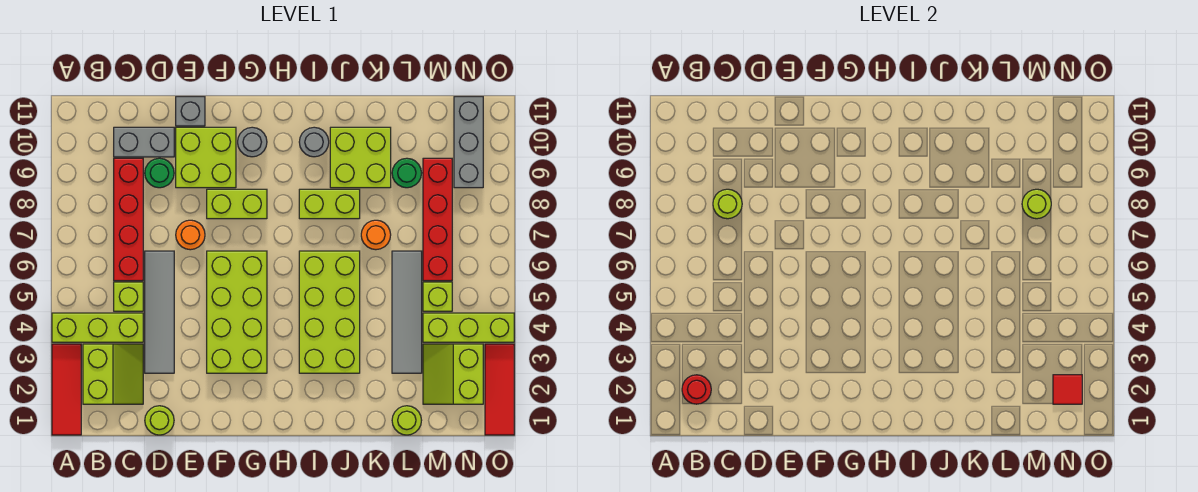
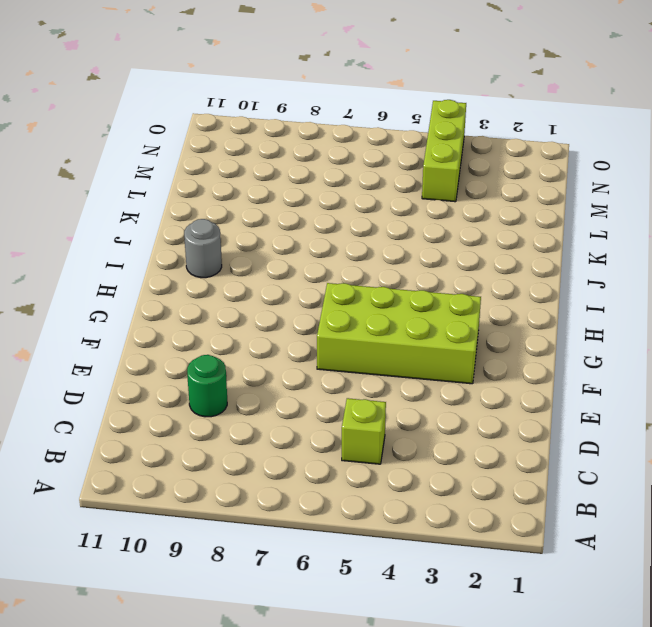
none -> red tile A1:A3 level 1
none -> lime brick A4:C4 level 1
none -> lime slope B2:C3 level 1 top B
none -> red brick C6:C9 level 1

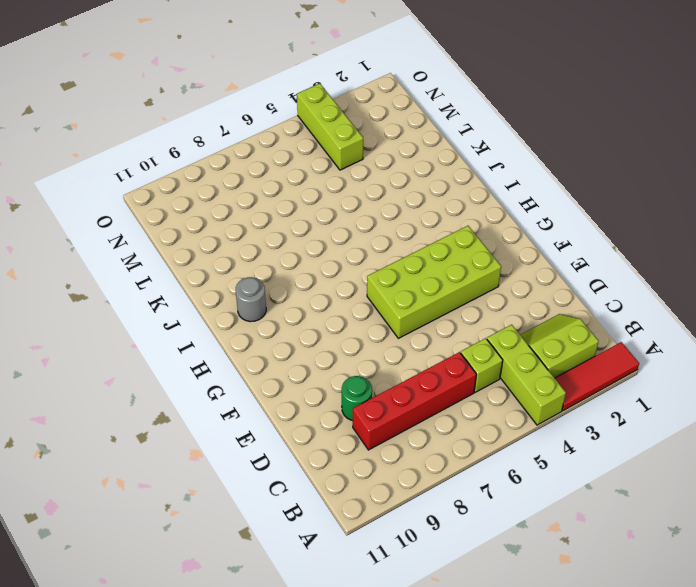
none -> grey brick C10:D10 level 1
none -> lime round brick D1 level 1
none -> grey tile D3:D6 level 1
none -> orange round brick E7 level 1

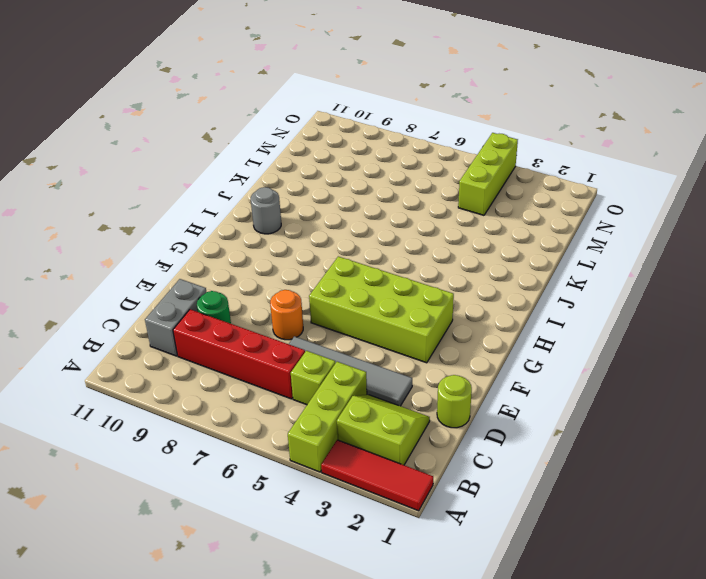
none -> lime brick E9:F10 level 1
none -> grey brick E11 level 1
none -> lime brick F8:G8 level 1
none -> grey round brick G10 level 1

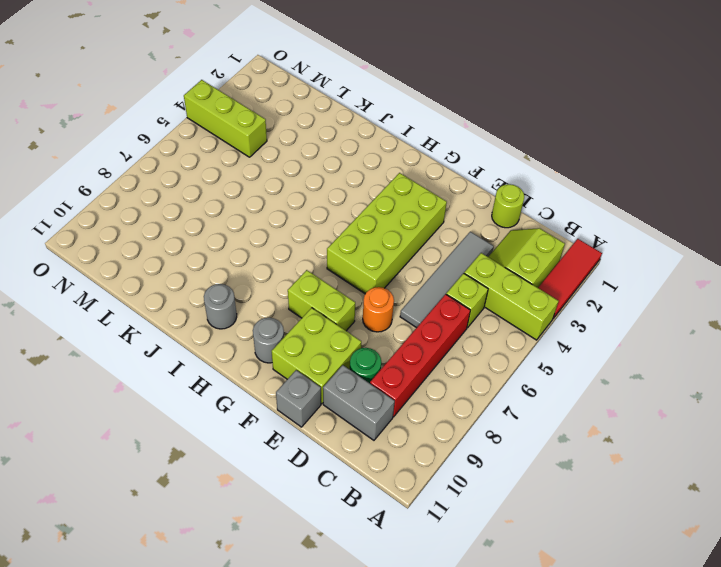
none -> lime brick I3:J6 level 1
none -> lime brick I8:J8 level 1
none -> lime brick J9:K10 level 1
none -> orange round brick K7 level 1

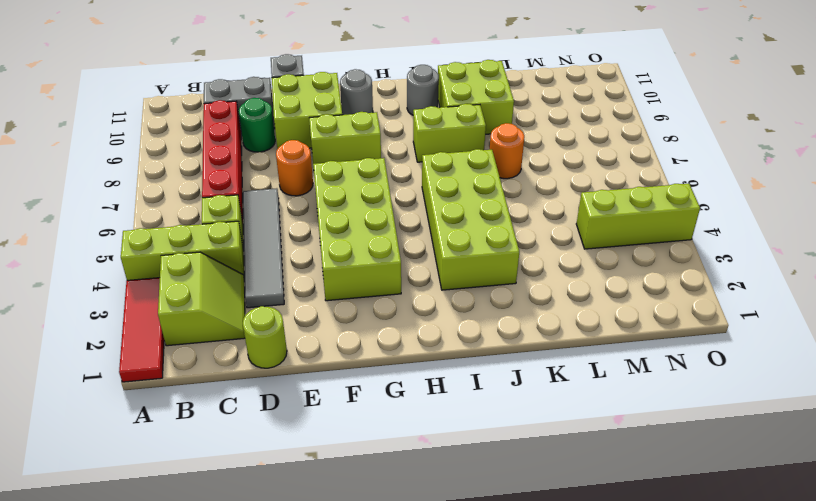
none -> lime round brick L1 level 1
none -> grey tile L3:L6 level 1
none -> green round brick L9 level 1
none -> lime slope M2:N3 level 1 top N

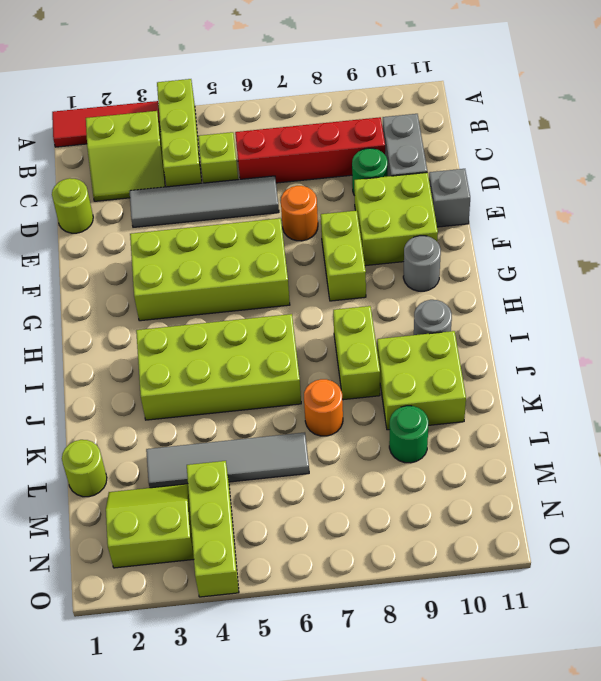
none -> lime brick M5 level 1
none -> red brick M6:M9 level 1
none -> grey brick N9:N11 level 1
none -> red tile O1:O3 level 1

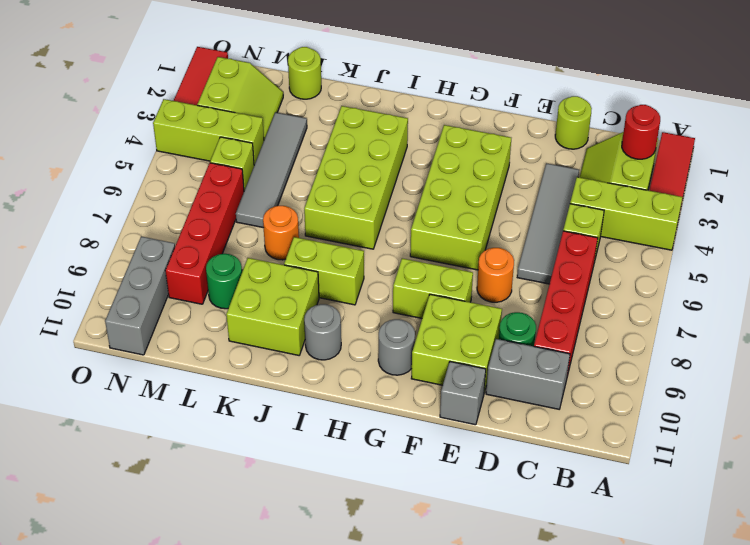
none -> lime round brick C8 level 2
none -> lime round brick M8 level 2
none -> red tile N2 level 2

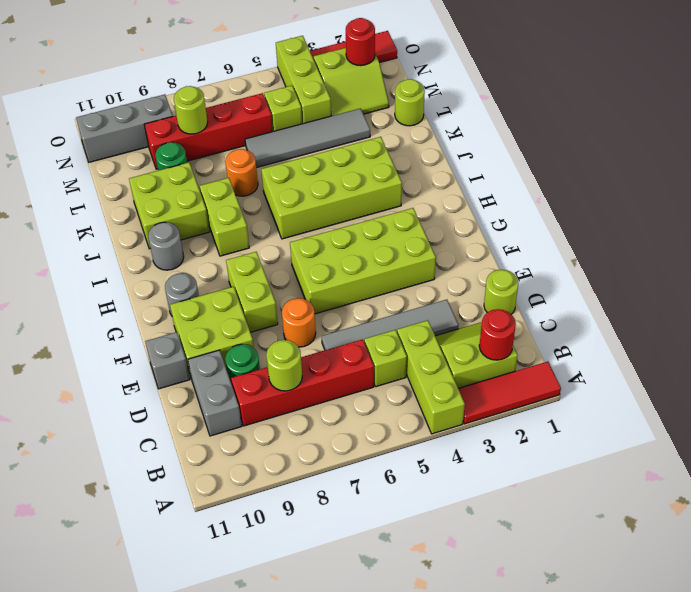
red round brick N2 level 2 -> red tile N2 level 2

